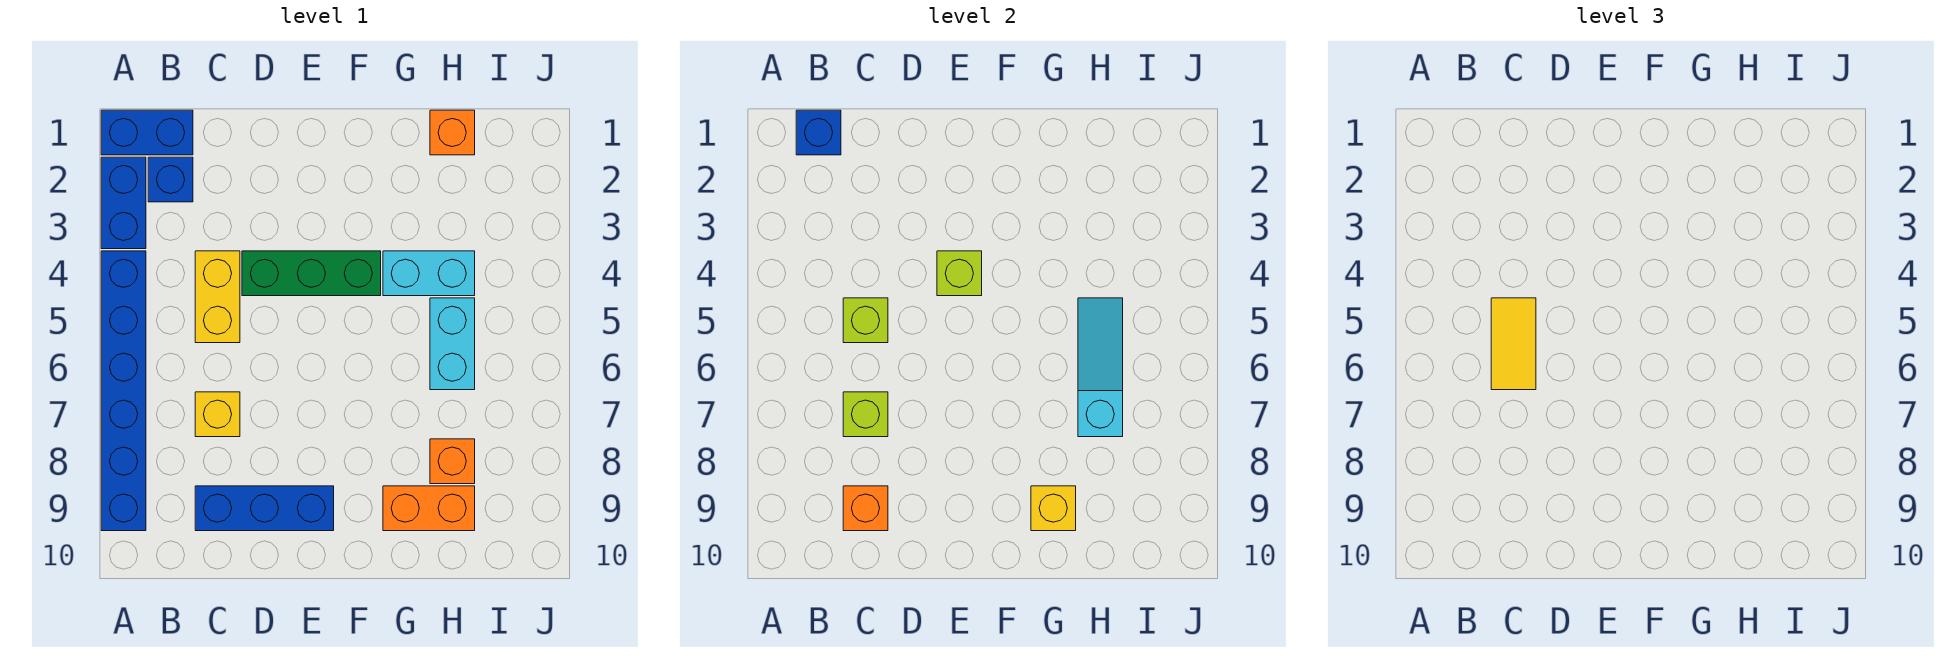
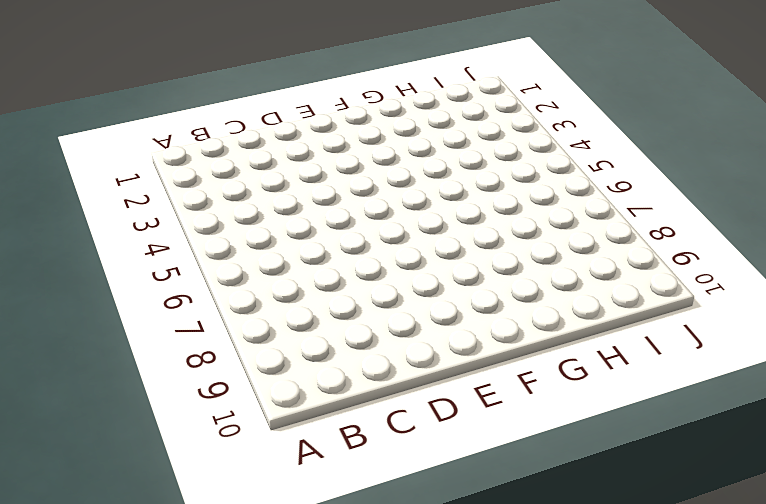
none -> blue brick A1:B1 level 1
none -> blue brick A2:A3 level 1
none -> blue brick A4:A9 level 1

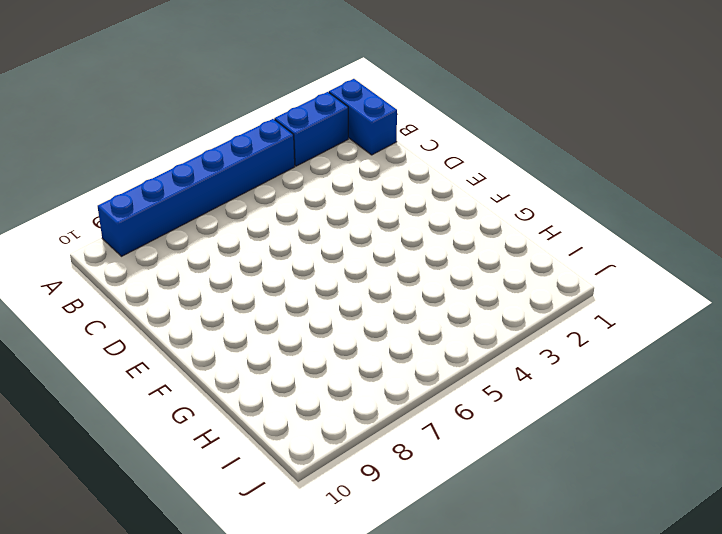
none -> blue brick B2 level 1
none -> yellow brick C4:C5 level 1
none -> yellow brick C7 level 1

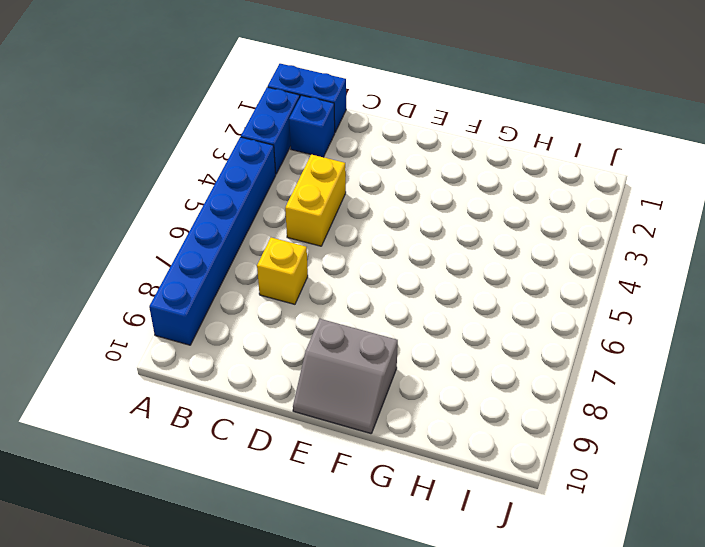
grey slope E9:F10 level 1 top 9 -> blue brick C9:E9 level 1
none -> green brick D4:F4 level 1
none -> cyan brick G4:H4 level 1
none -> orange brick G9:H9 level 1

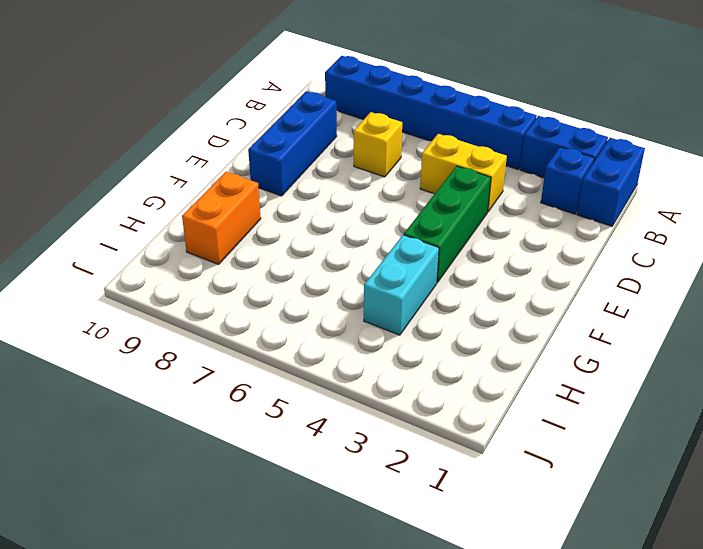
none -> orange brick H1 level 1
none -> cyan brick H5:H6 level 1
none -> orange brick H8 level 1

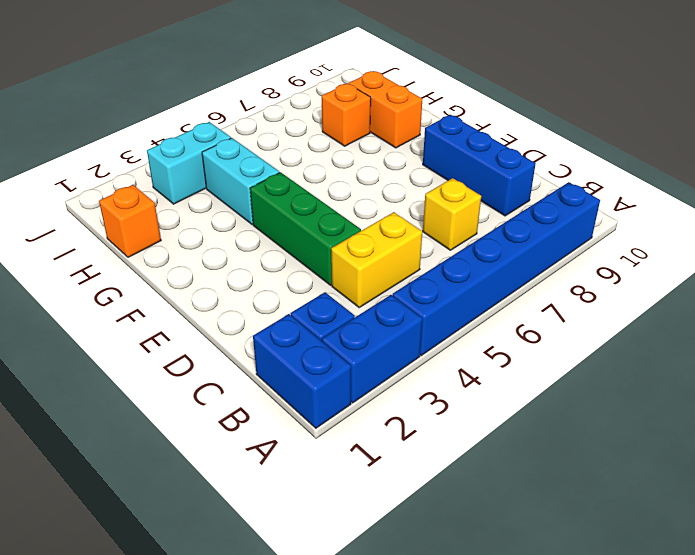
cyan brick I3:I4 level 1 -> cyan brick H5:H6 level 1
none -> blue brick B1 level 2
none -> lime brick C5 level 2
none -> lime brick C7 level 2

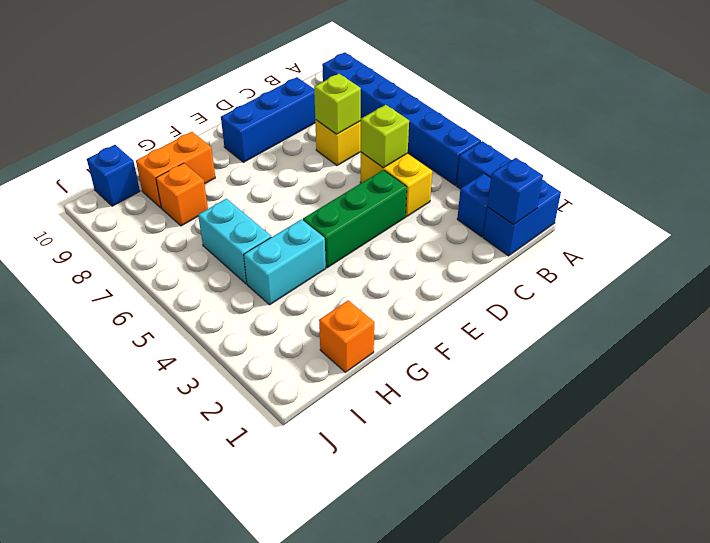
blue brick I10 level 1 -> none
none -> orange brick C9 level 2
none -> lime brick E4 level 2
none -> yellow brick G9 level 2

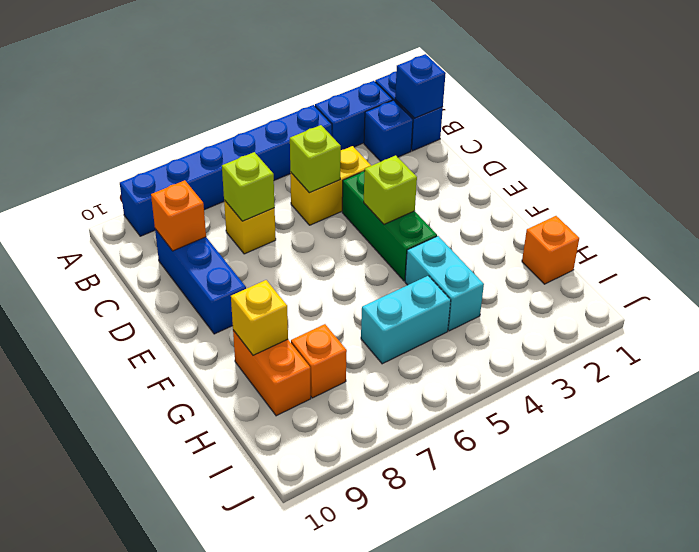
none -> cyan slope H5:H7 level 2 top 7
none -> yellow tile C5:C6 level 3

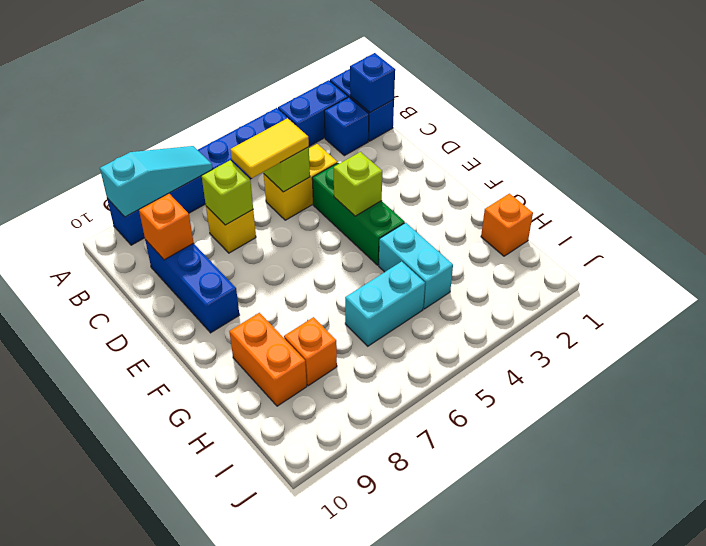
cyan slope A7:A9 level 2 top 9 -> cyan slope H5:H7 level 2 top 7
none -> yellow brick G9 level 2

